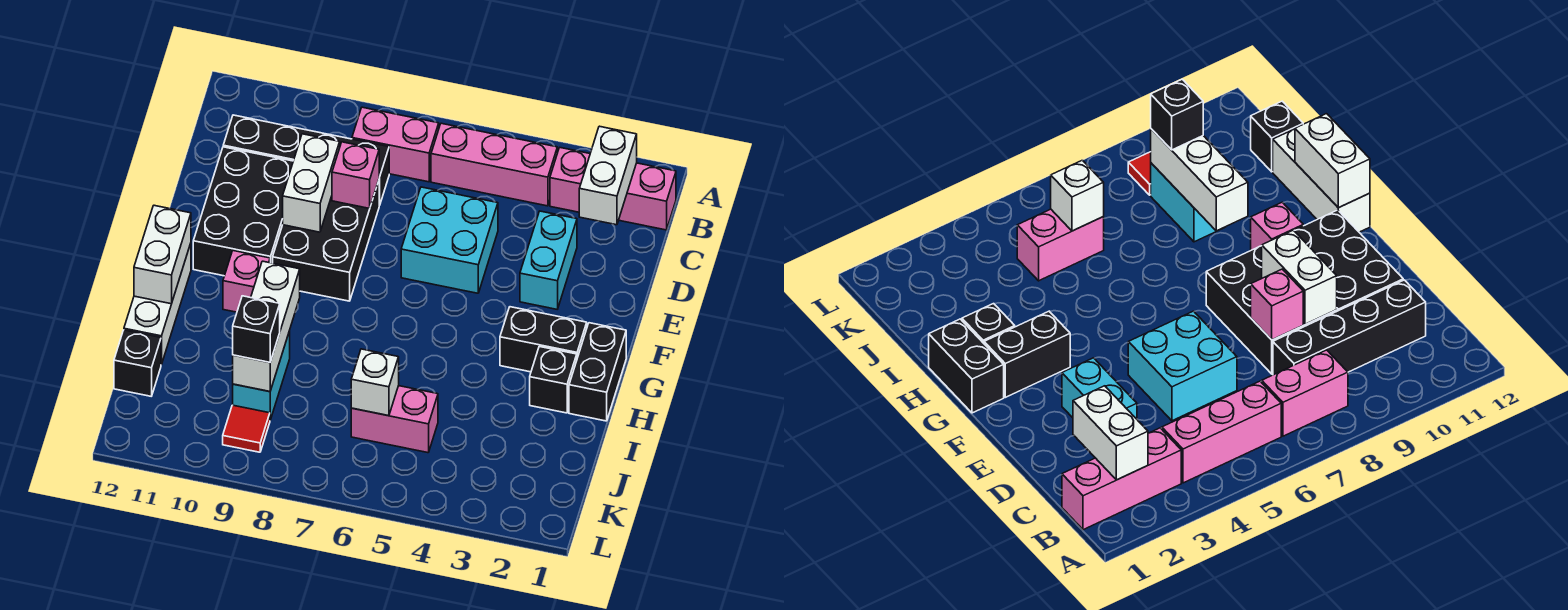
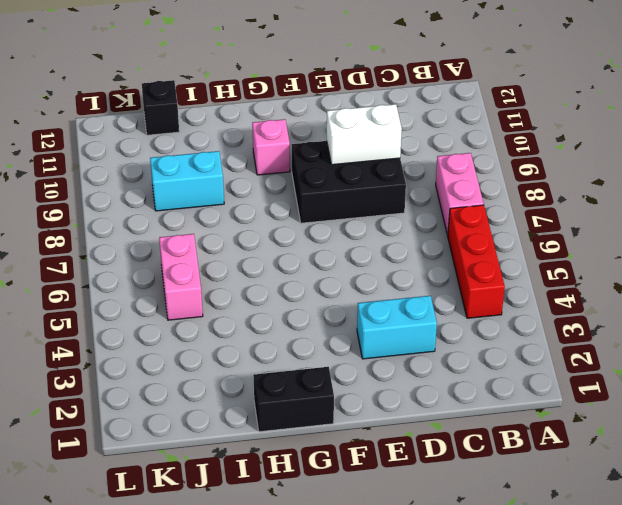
red brick B4:B6 level 1 -> pink brick B4:B6 level 1
none -> pink brick B1:B3 level 1
none -> black brick C8:C11 level 1
none -> cyan brick D5:E6 level 1

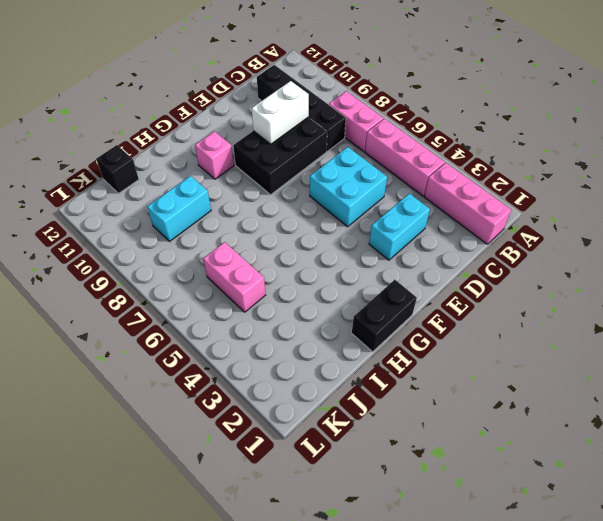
none -> black brick D10:F11 level 1
none -> black brick G2:G3 level 1
none -> white brick G12:I12 level 1

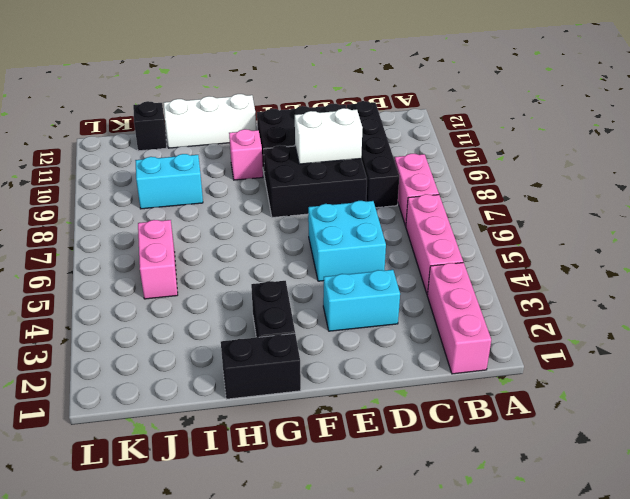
none -> black brick H2 level 1
none -> red tile K9 level 1
none -> white brick B2:C2 level 2

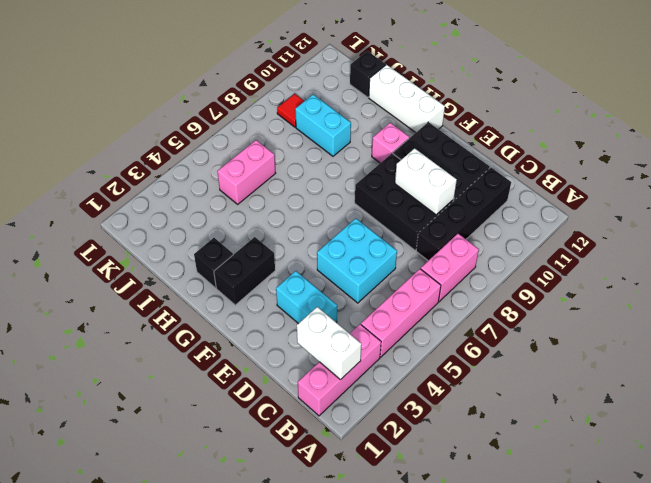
none -> black brick G1:H1 level 1
none -> pink brick D8 level 2
none -> white brick G12:H12 level 2

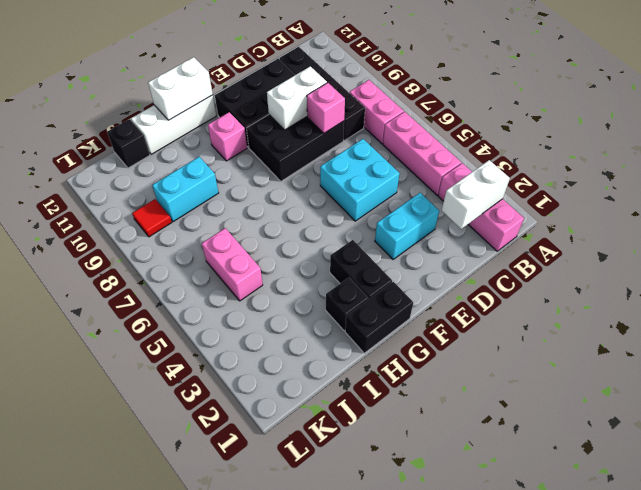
none -> white brick H9:J9 level 2
none -> white brick J6 level 2
none -> black brick J9 level 3

